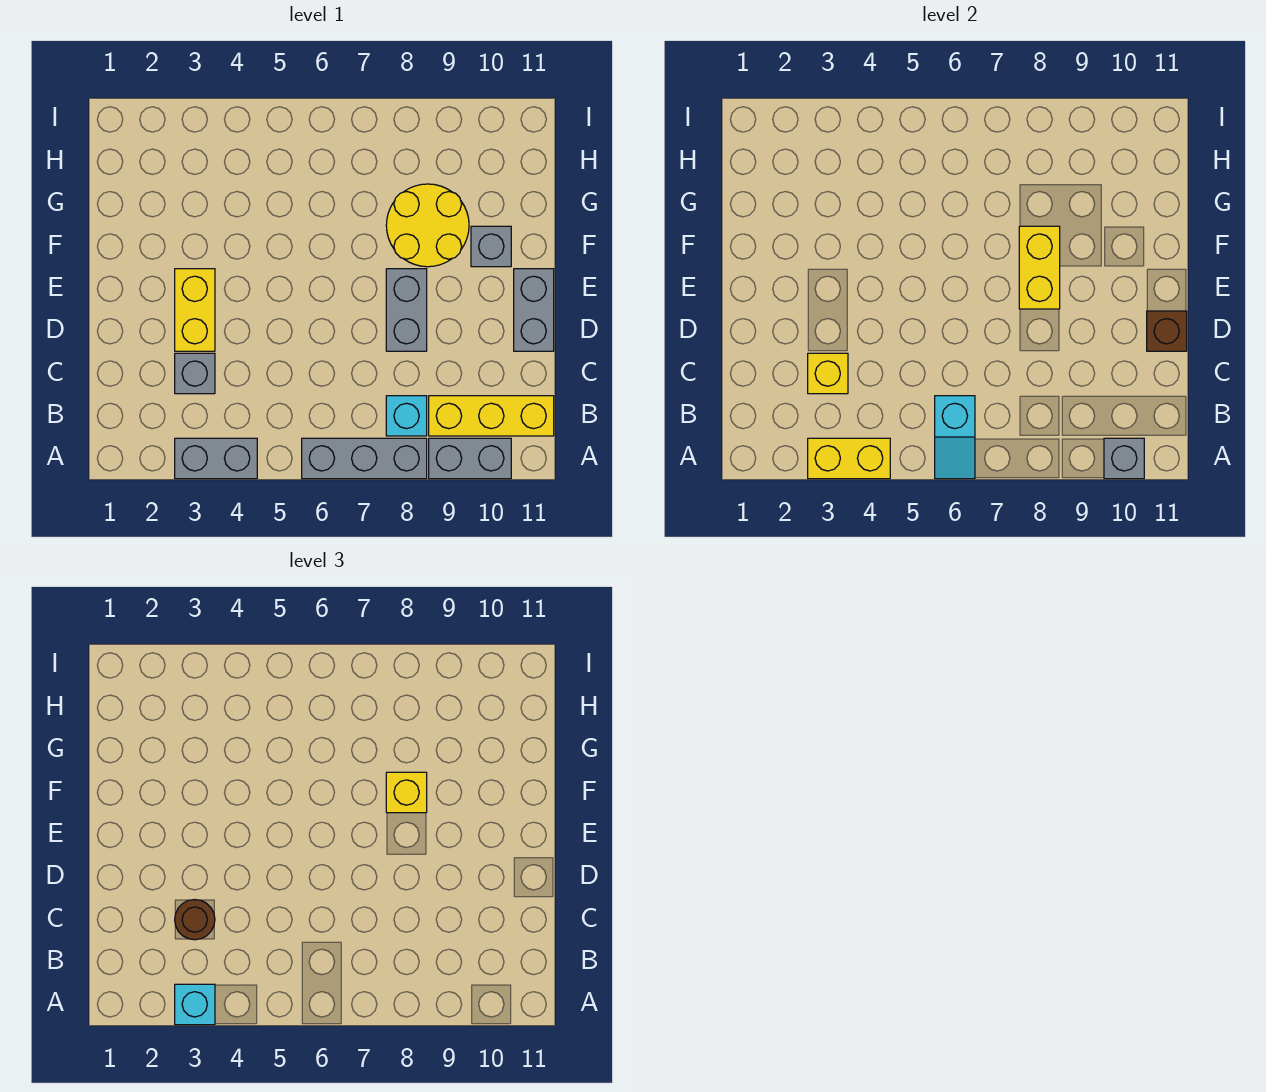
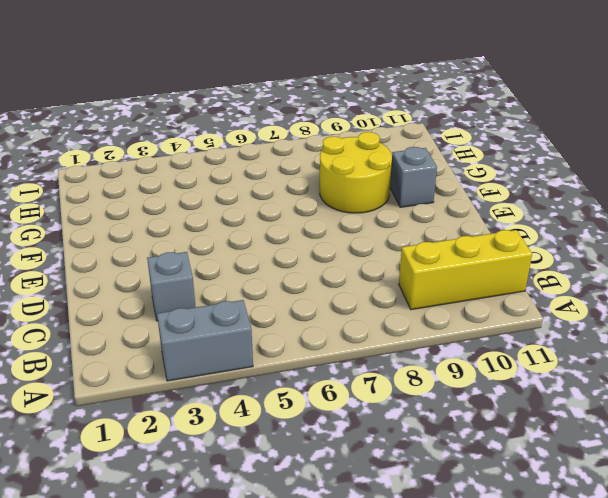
none -> grey brick A6:A8 level 1
none -> grey brick A9:A10 level 1
none -> cyan brick B8 level 1

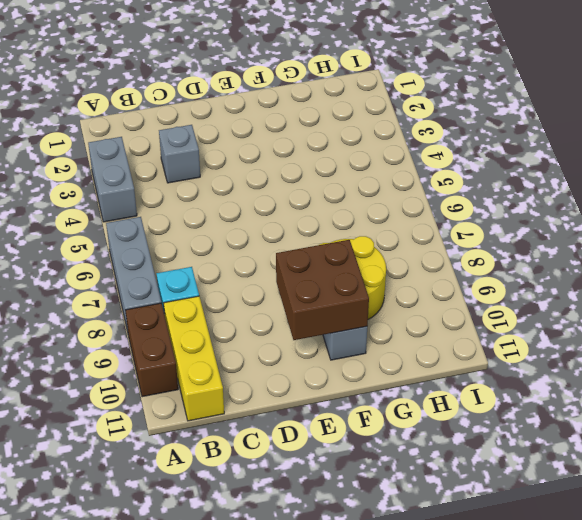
brown brick A9:A10 level 1 -> grey brick A9:A10 level 1
brown brick E9:F10 level 2 -> none
none -> yellow brick D3:E3 level 1
none -> grey brick D8:E8 level 1
none -> grey brick D11:E11 level 1

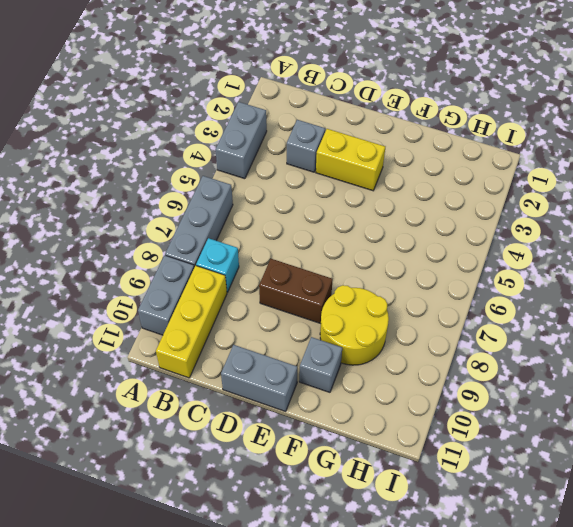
brown brick D8:E8 level 1 -> grey brick D8:E8 level 1
none -> yellow brick A3:A4 level 2
none -> cyan slope A6:B6 level 2 top B
none -> grey brick A10 level 2

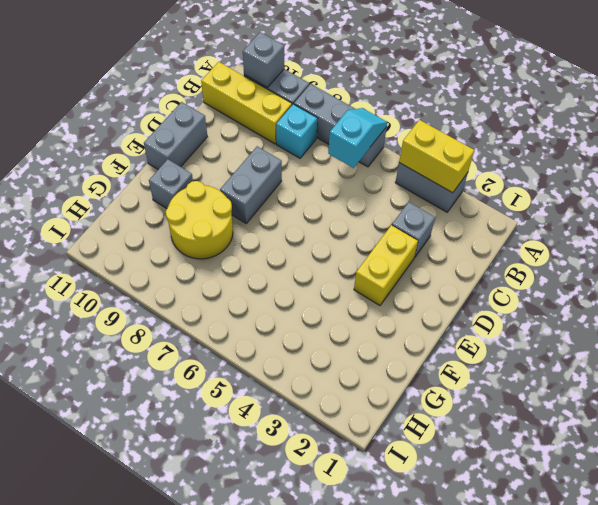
none -> yellow brick C3 level 2
none -> brown brick D11 level 2
none -> yellow brick E8:F8 level 2

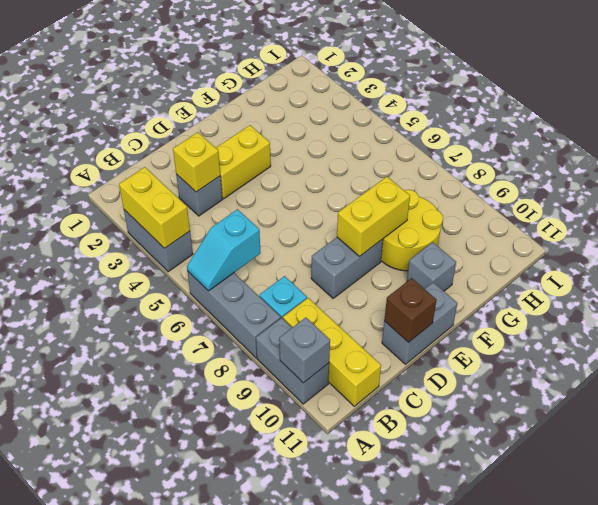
none -> cyan brick A3 level 3
none -> brown round brick C3 level 3
none -> yellow brick F8 level 3

